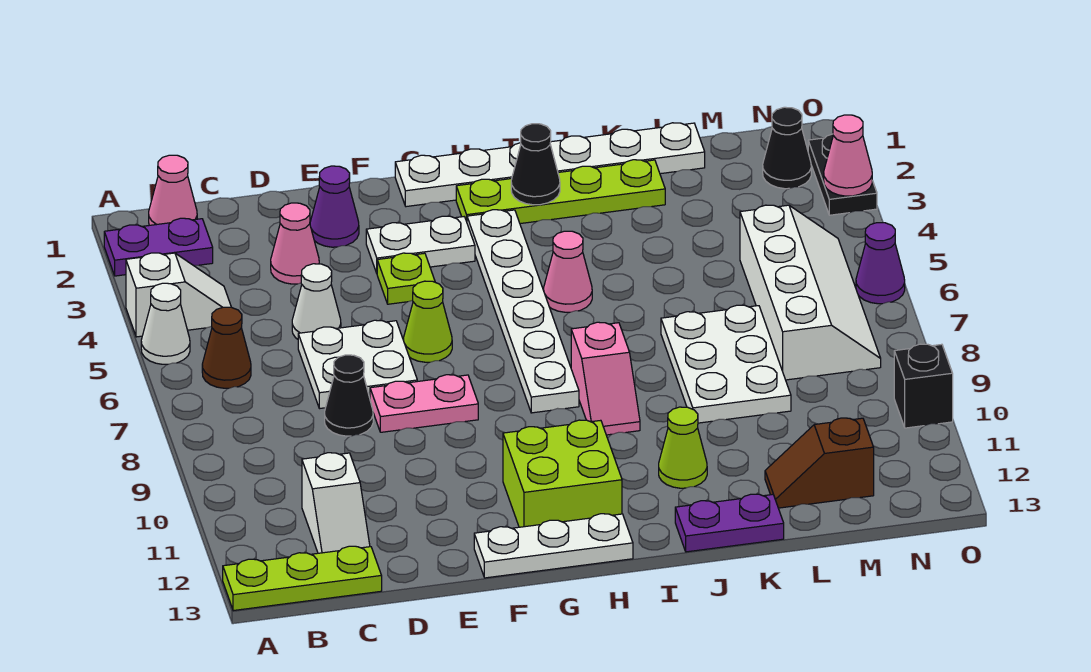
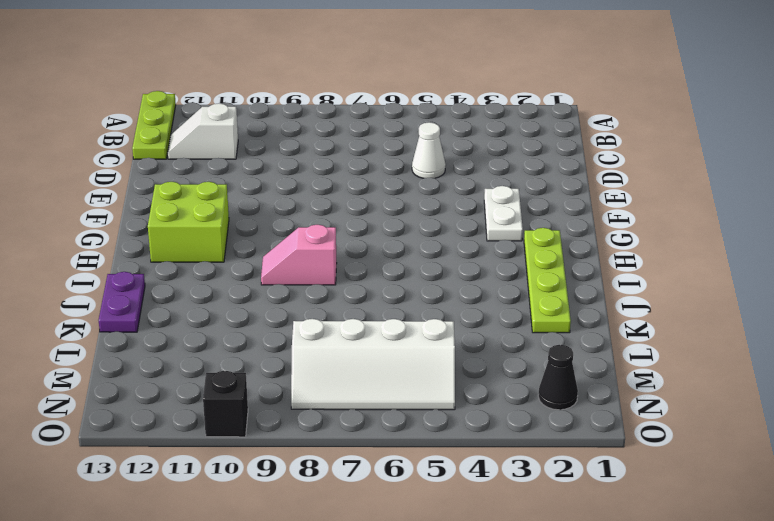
none -> purple plate A2:B2 level 1
none -> white slope A4:B4 level 1 top A
none -> white cone A5 level 1
none -> pink cone B1 level 1

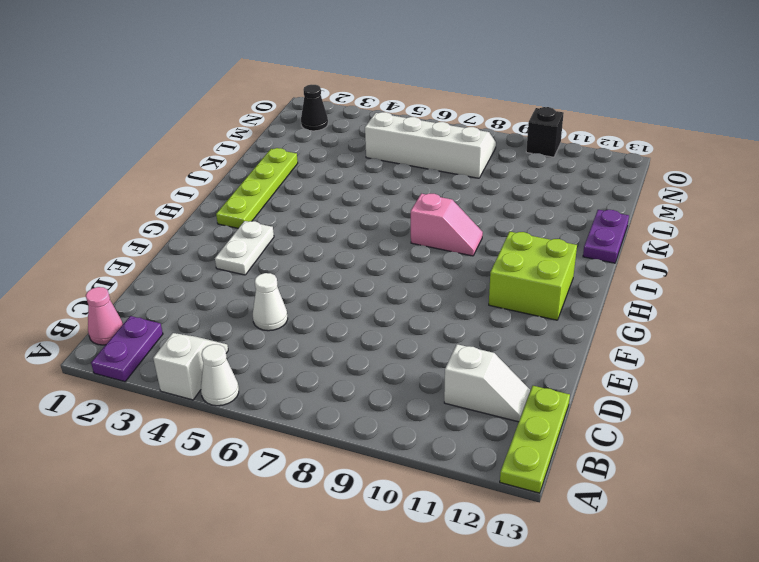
none -> brown cone B6 level 1
none -> pink cone D3 level 1
none -> white plate D6:E7 level 1
none -> black cone D8 level 1

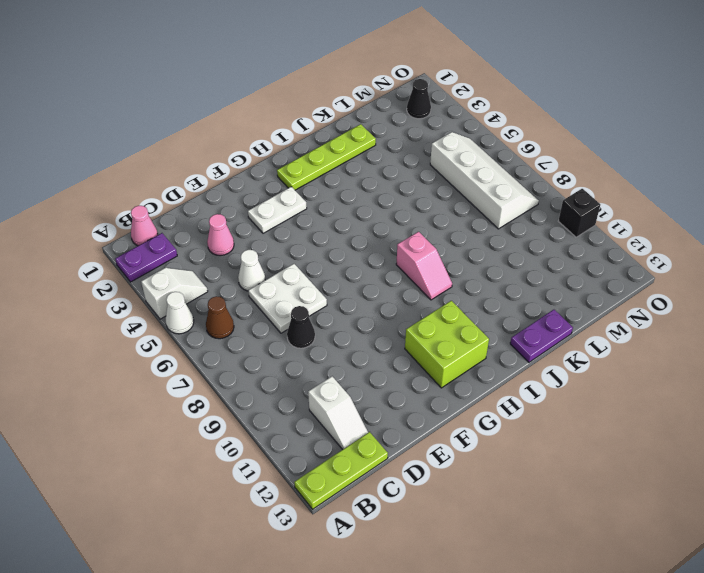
none -> purple cone E2 level 1
none -> pink plate E8:F8 level 1
none -> lime plate F4 level 1
none -> lime cone F6 level 1

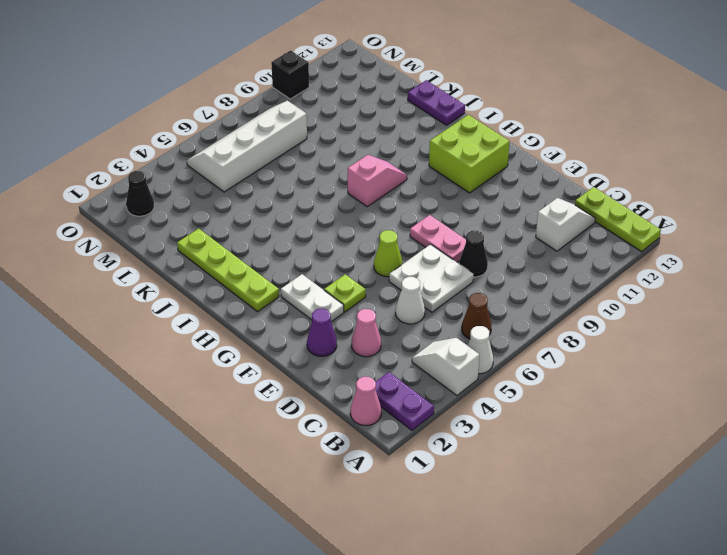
none -> white plate F13:H13 level 1
none -> white plate G1:L1 level 1
none -> white plate H3:H8 level 1
none -> pink cone I5 level 1

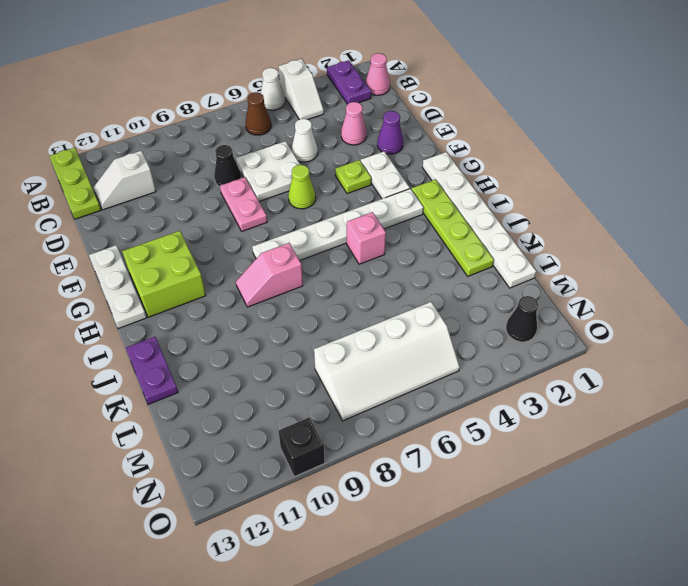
pink brick I5 level 1 -> pink cone I5 level 1
none -> lime cone J11 level 1
none -> white plate K7:L9 level 1
none -> brown slope L12:M12 level 1 top M
none -> black plate O2:O3 level 1

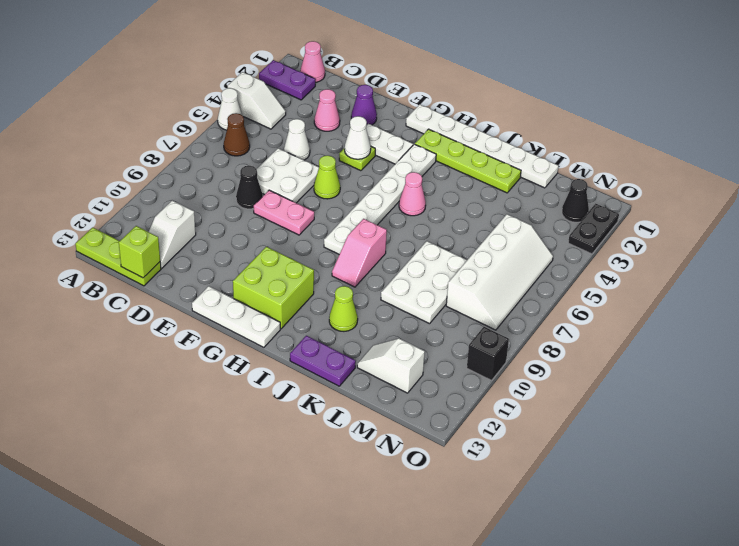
lime brick C13 level 2 -> none
white cone F4 level 2 -> none
white slope L12:M12 level 1 top M -> brown slope L12:M12 level 1 top M
none -> purple cone O6 level 1
none -> black cone I2 level 2
none -> pink cone O3 level 2

